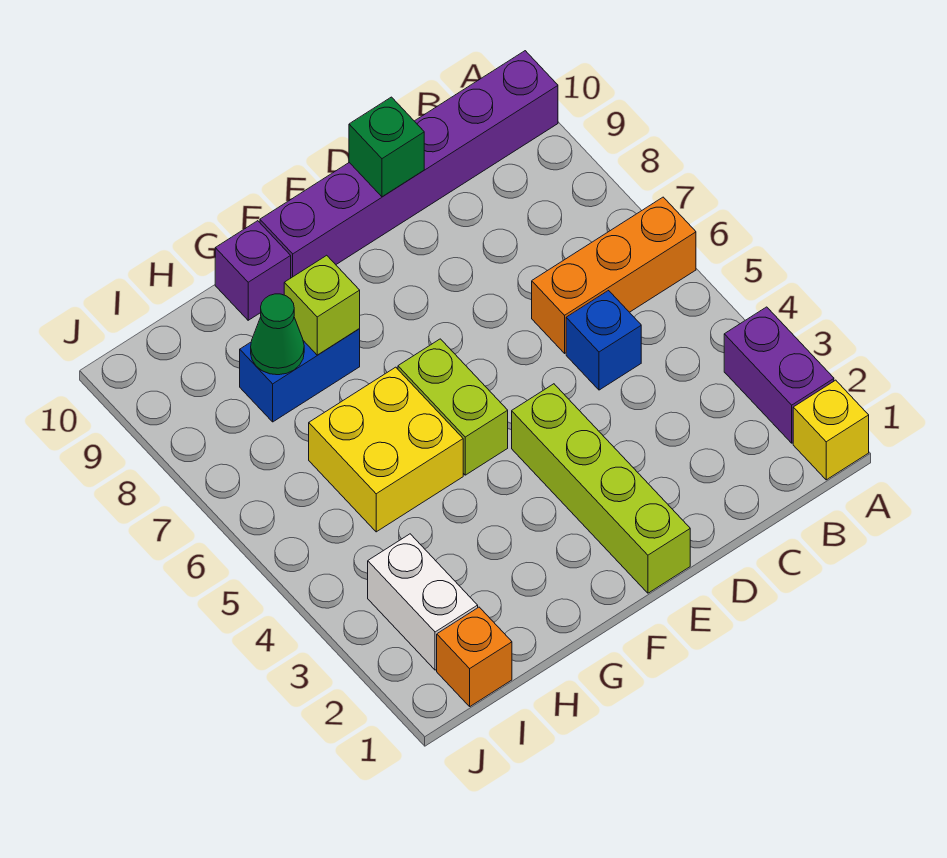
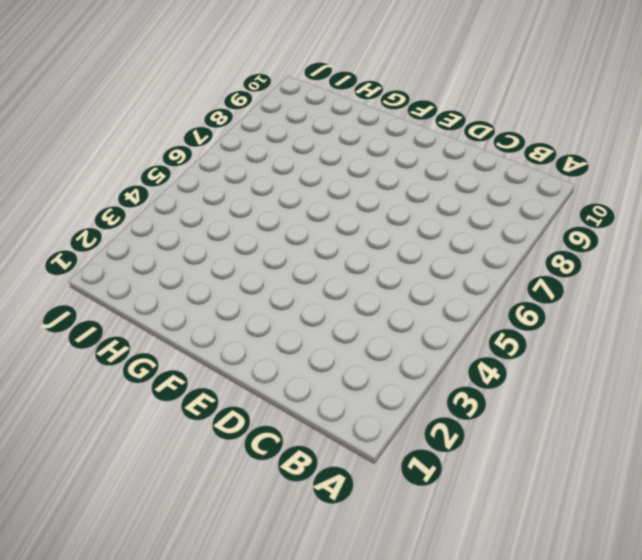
none -> yellow brick A1 level 1
none -> purple brick A2:A3 level 1
none -> orange brick A6:C6 level 1

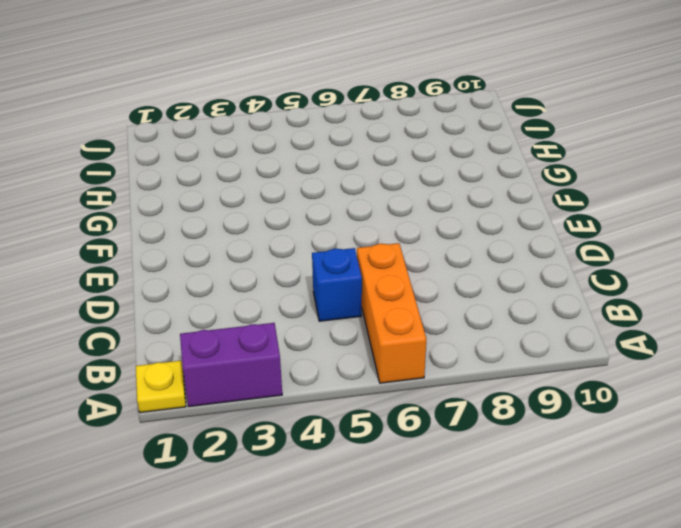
yellow plate A1 level 1 -> yellow brick A1 level 1
none -> purple brick A10:F10 level 1
none -> lime brick E1:E4 level 1
none -> lime brick F5:F6 level 1

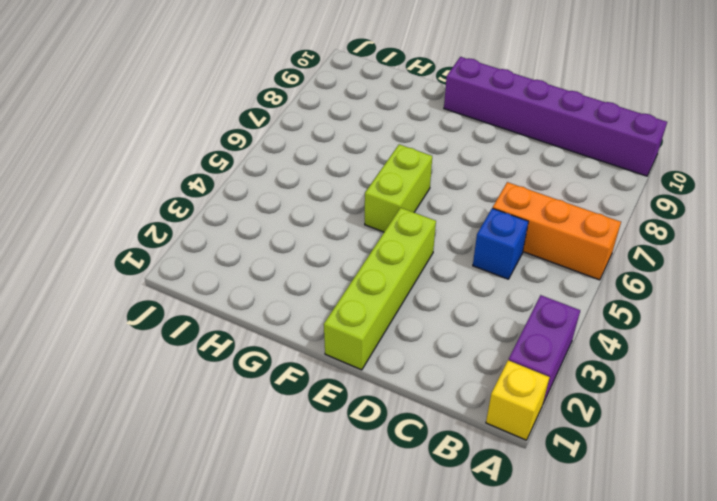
none -> yellow brick G5:H6 level 1
none -> blue brick G8:H8 level 1
none -> purple brick G10 level 1

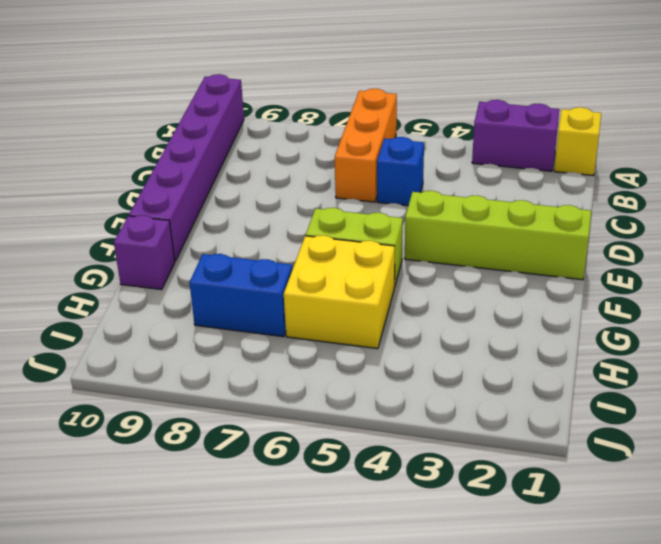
blue brick H7:H8 level 1 -> blue brick G8:H8 level 1
none -> orange brick I1 level 1
none -> white brick I2:I3 level 1
none -> green brick D10 level 2

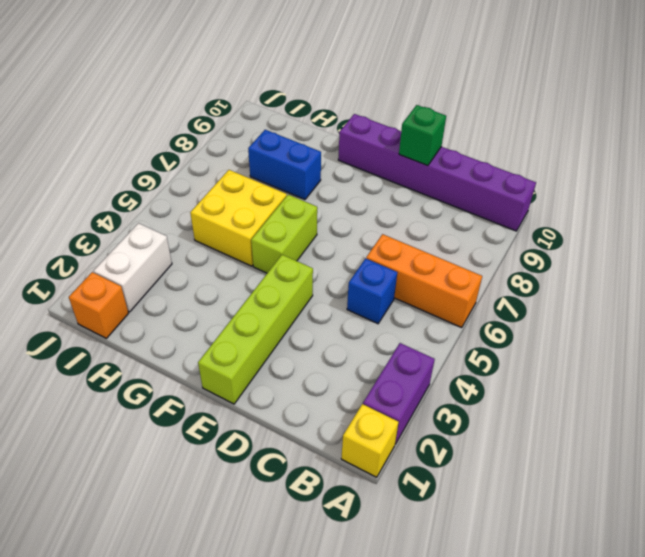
none -> purple brick G10 level 1
none -> lime brick G8 level 2
none -> green cone H8 level 2

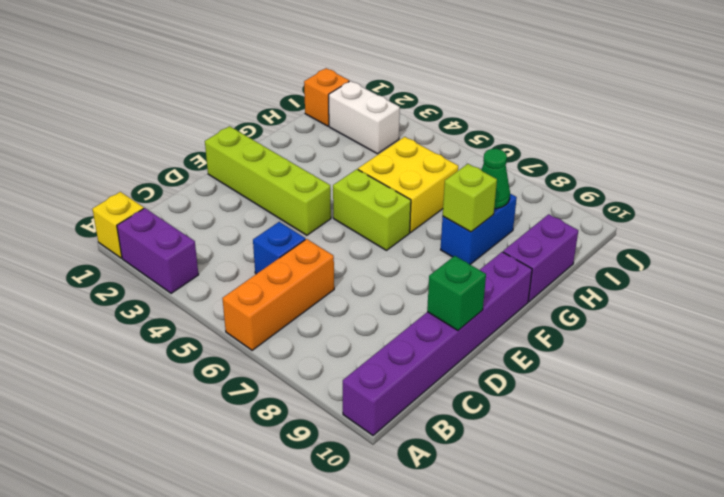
purple brick G10:H10 level 1 -> purple brick G10 level 1

